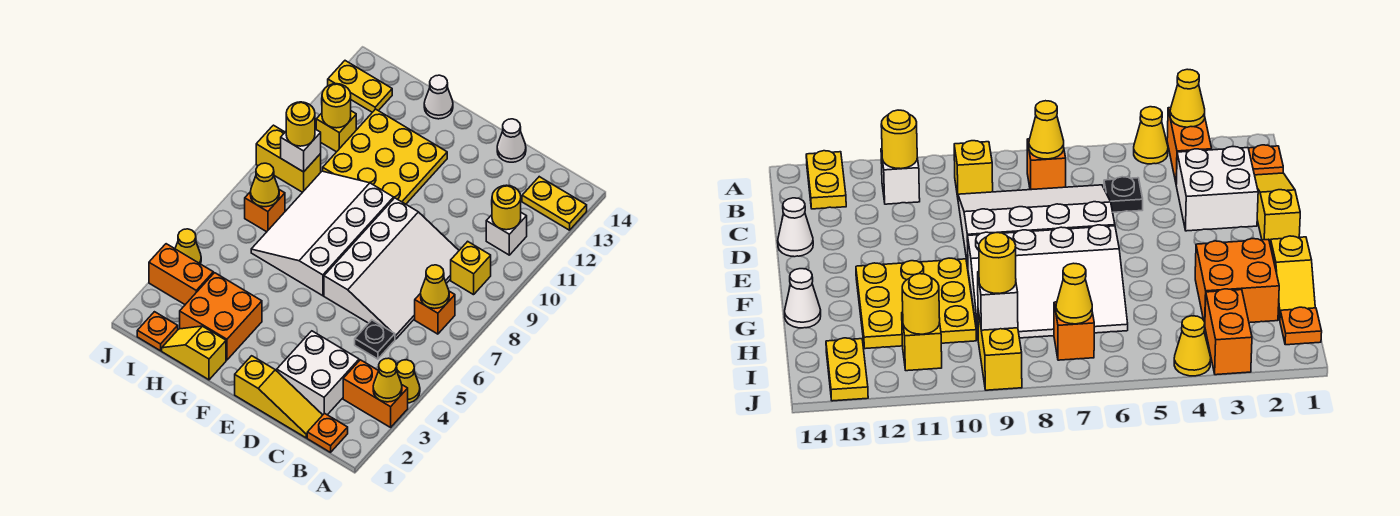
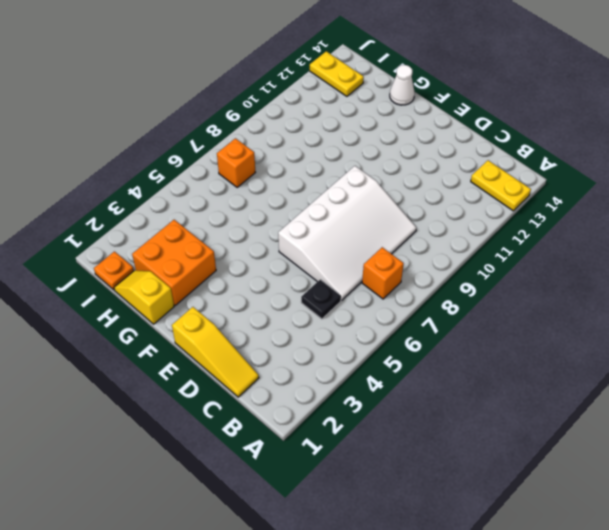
none -> orange brick A3:B3 level 1
none -> yellow cone A4 level 1
none -> orange plate B1 level 1
none -> yellow brick B9 level 1

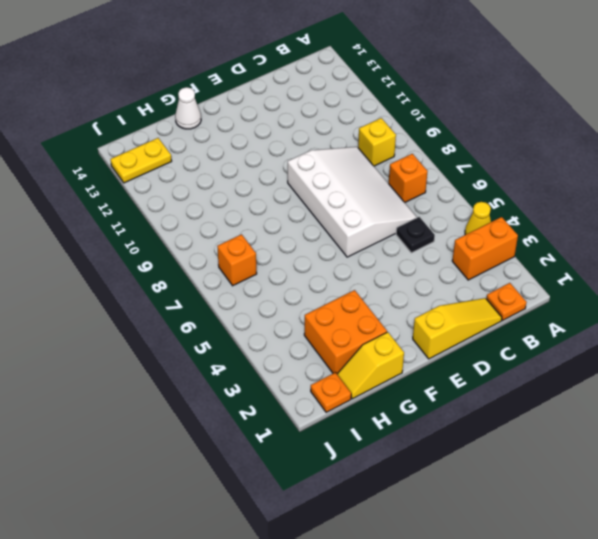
none -> yellow plate A13:B13 level 1
none -> white brick B11 level 1
none -> white brick C2:D3 level 1
none -> white cone D14 level 1

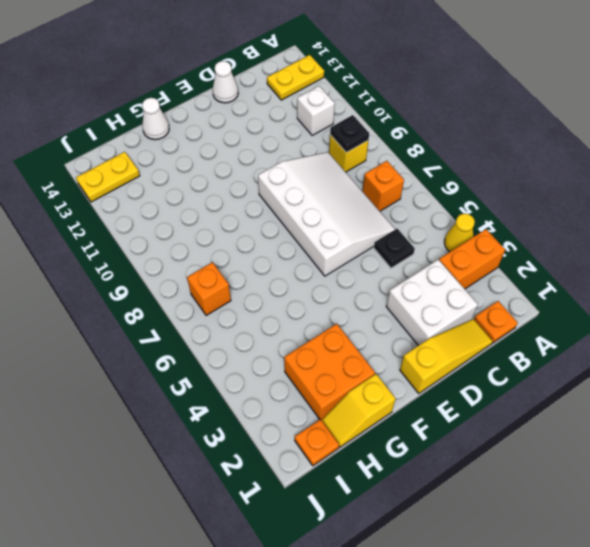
black plate B9 level 2 -> none
none -> white slope F6:H9 level 1 top F
none -> yellow plate F10:H12 level 1
none -> orange brick I3:J3 level 1
none -> yellow brick I9:J9 level 1

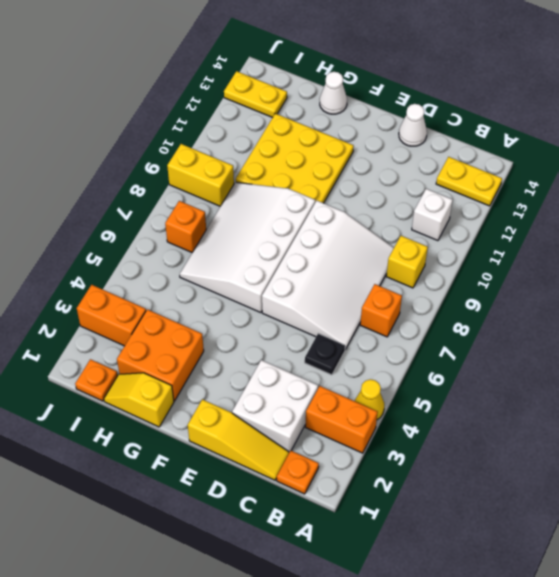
none -> yellow brick I11 level 1
none -> yellow cone J4 level 1
none -> yellow cone A3 level 2
none -> yellow cone B7 level 2

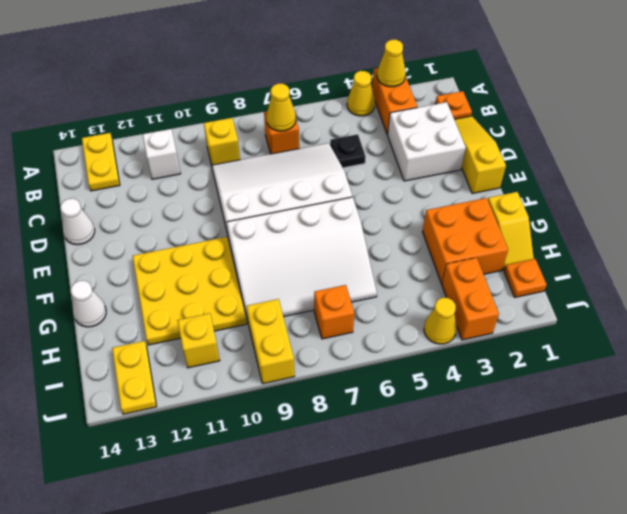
none -> yellow round brick B11 level 2
none -> yellow cone I7 level 2
none -> white brick I9 level 2
none -> yellow round brick I11 level 2

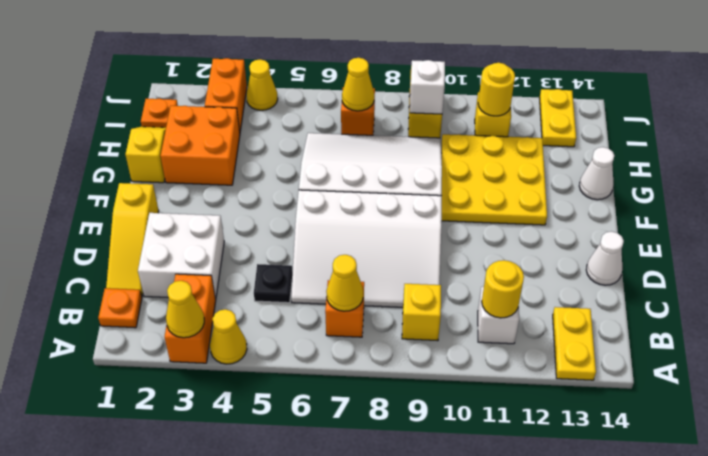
none -> yellow round brick I9 level 3

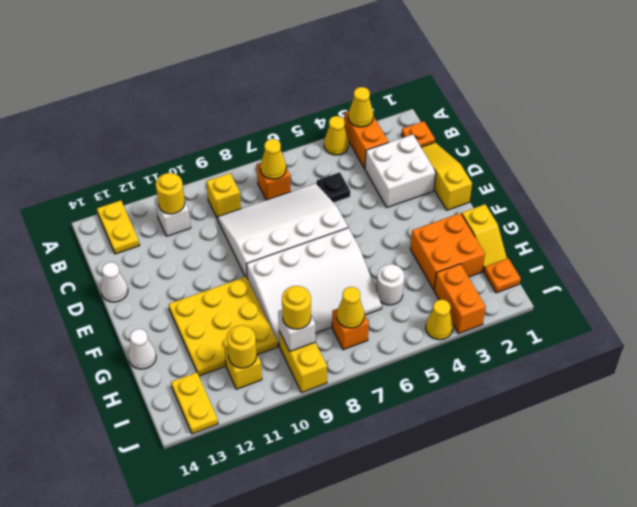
white round brick H5 level 1 -> none

